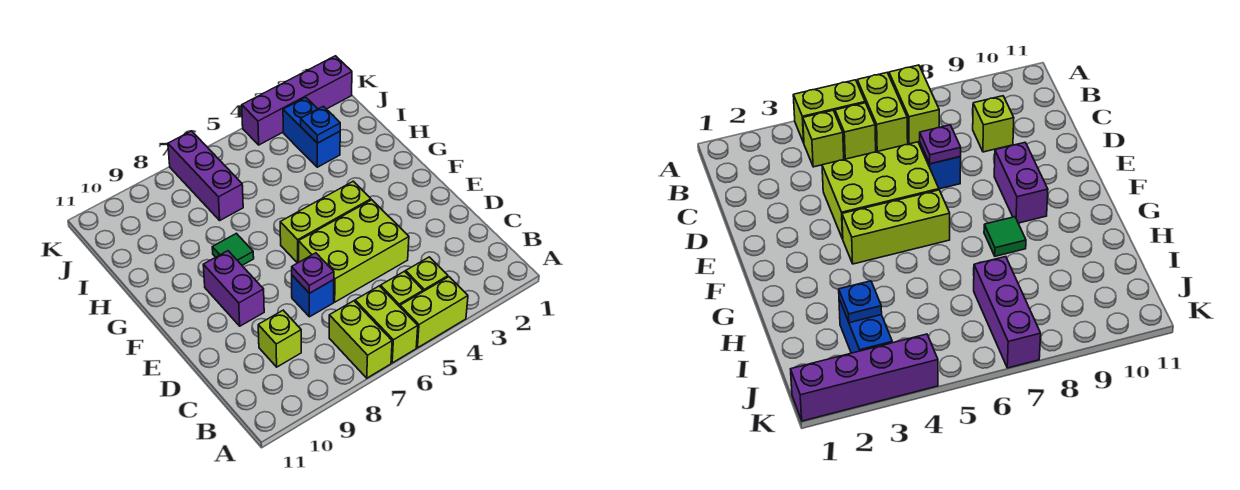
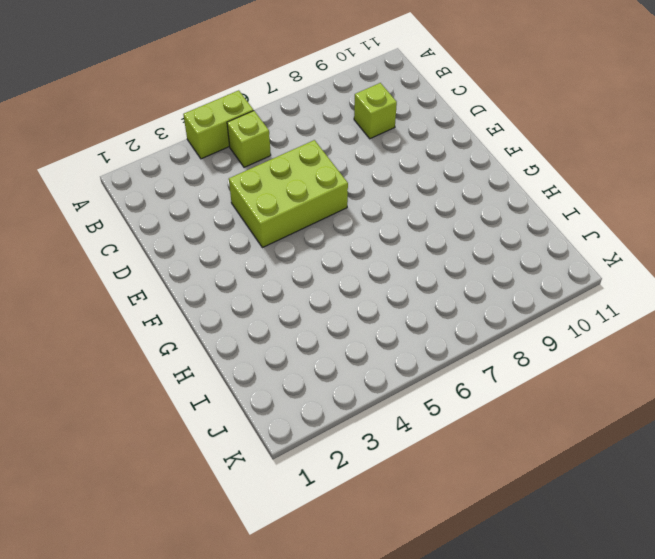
none -> lime brick A6:B6 level 1
none -> lime brick A7:B7 level 1
none -> lime brick B4 level 1

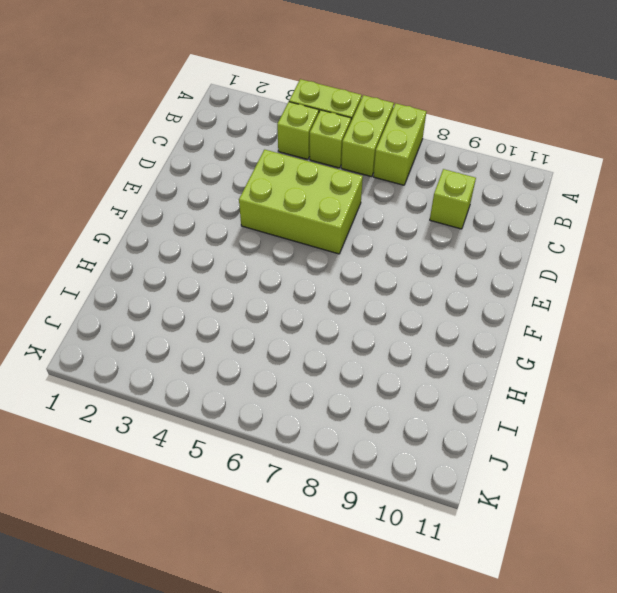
none -> blue brick D7 level 1
none -> purple brick E9:F9 level 1
none -> lime brick F4:F6 level 1

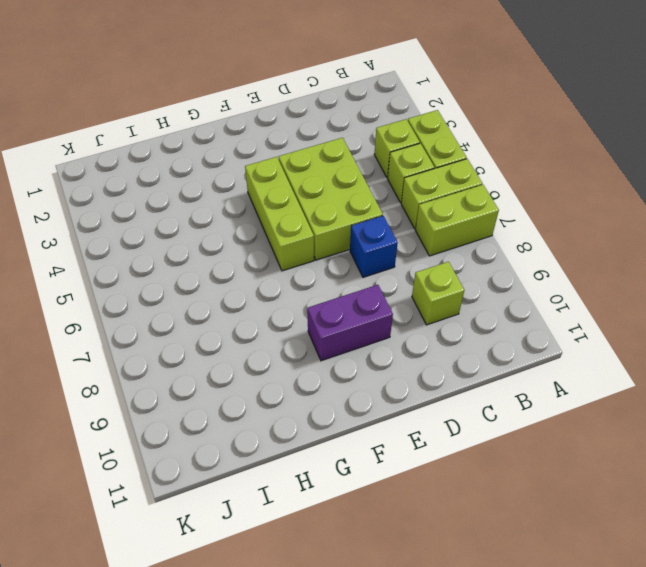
none -> green tile G8 level 1
none -> blue brick I3:J3 level 1
none -> purple brick I7:K7 level 1

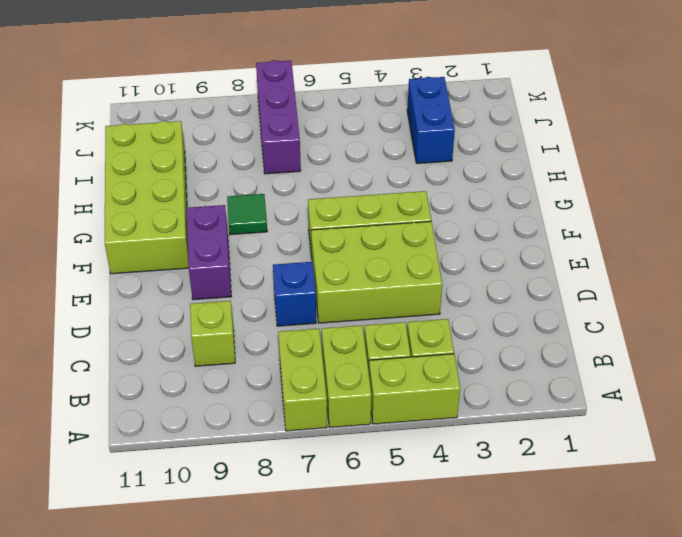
lime brick F10:I11 level 1 -> none
none -> purple brick K1:K4 level 1
none -> purple plate D7 level 2
none -> blue plate I3 level 2

